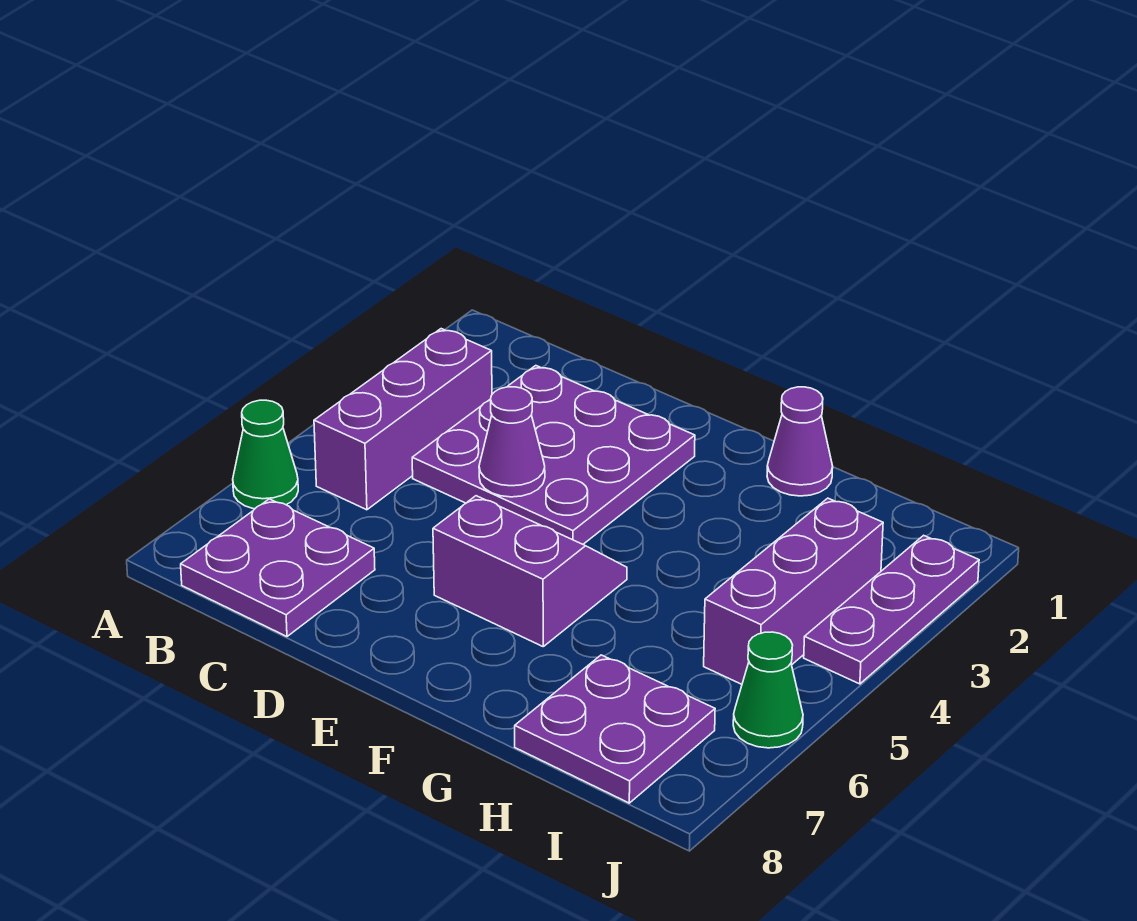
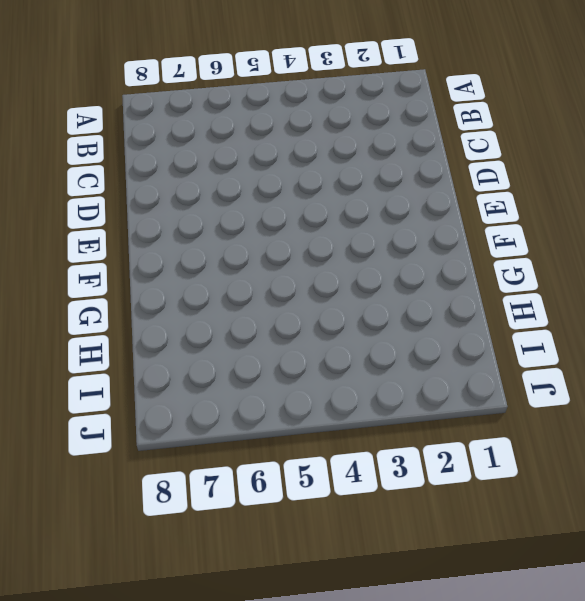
none -> green cone A6 level 1
none -> purple brick B3:B5 level 1

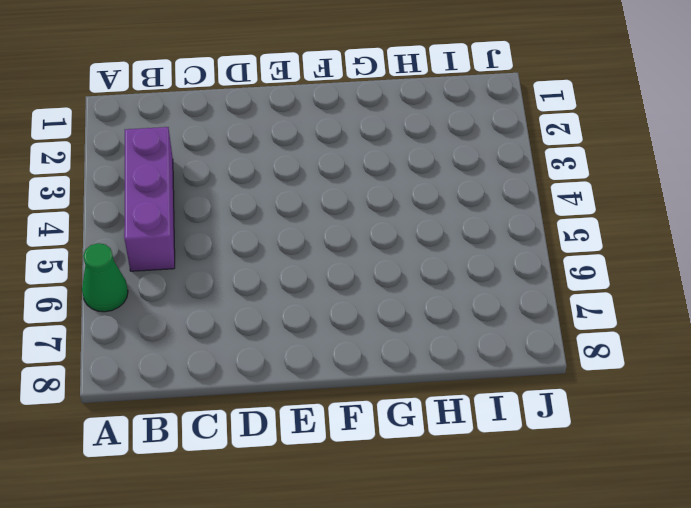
none -> purple plate B7:C8 level 1
none -> purple plate C2:E4 level 1

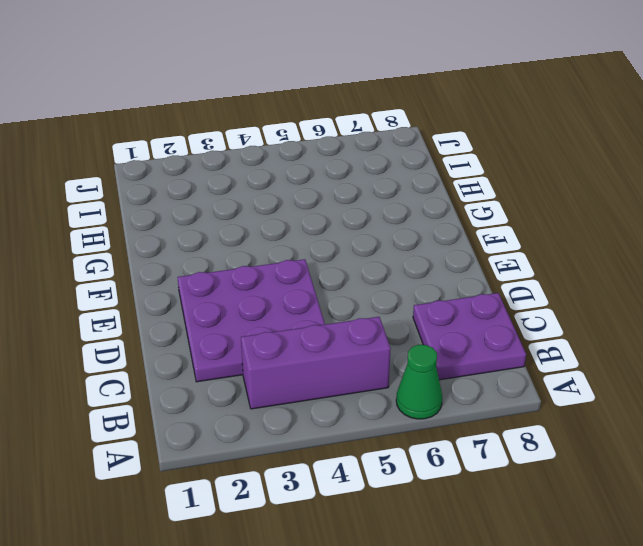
none -> purple slope E5:F6 level 1 top 6
none -> purple cone G1 level 1

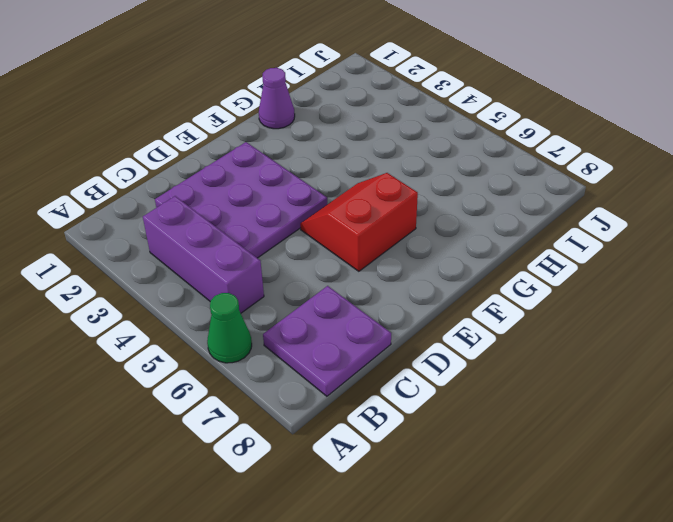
red slope E5:F6 level 1 top 6 -> purple slope E5:F6 level 1 top 6
none -> purple plate H7:I8 level 1
none -> purple brick I3:I5 level 1

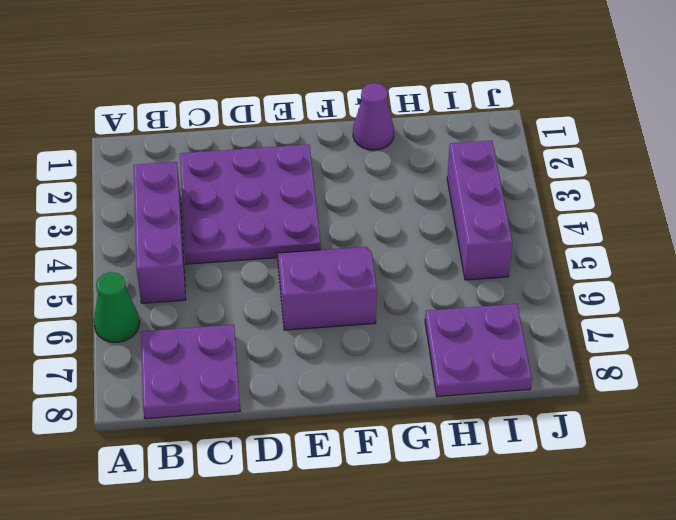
none -> purple plate J2:J4 level 1
none -> green cone J6 level 1

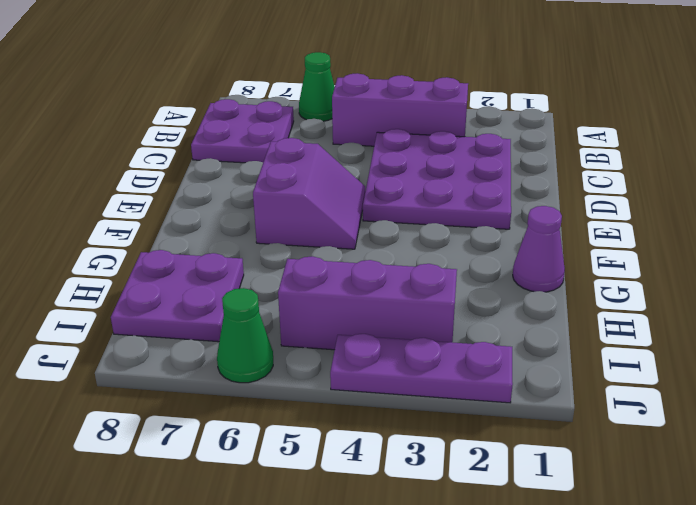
none -> purple cone D4 level 2

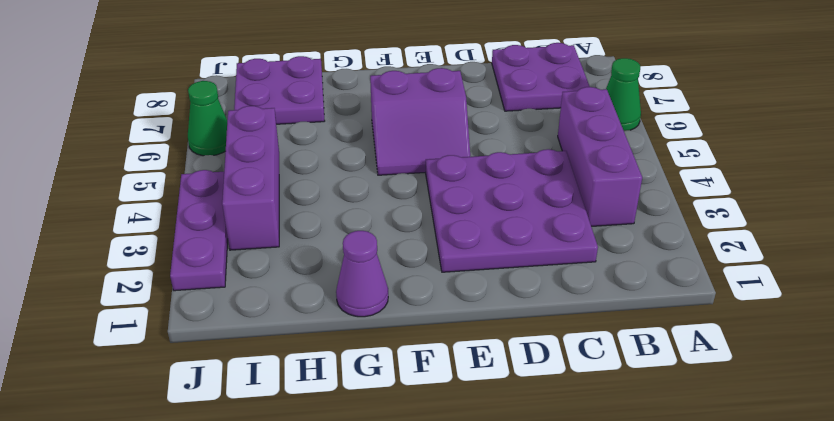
none -> purple cone D4 level 2

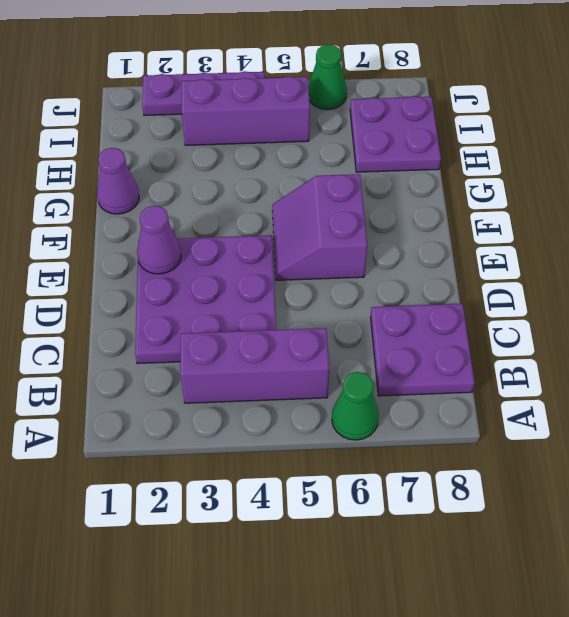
purple cone E2 level 2 -> purple cone D4 level 2

